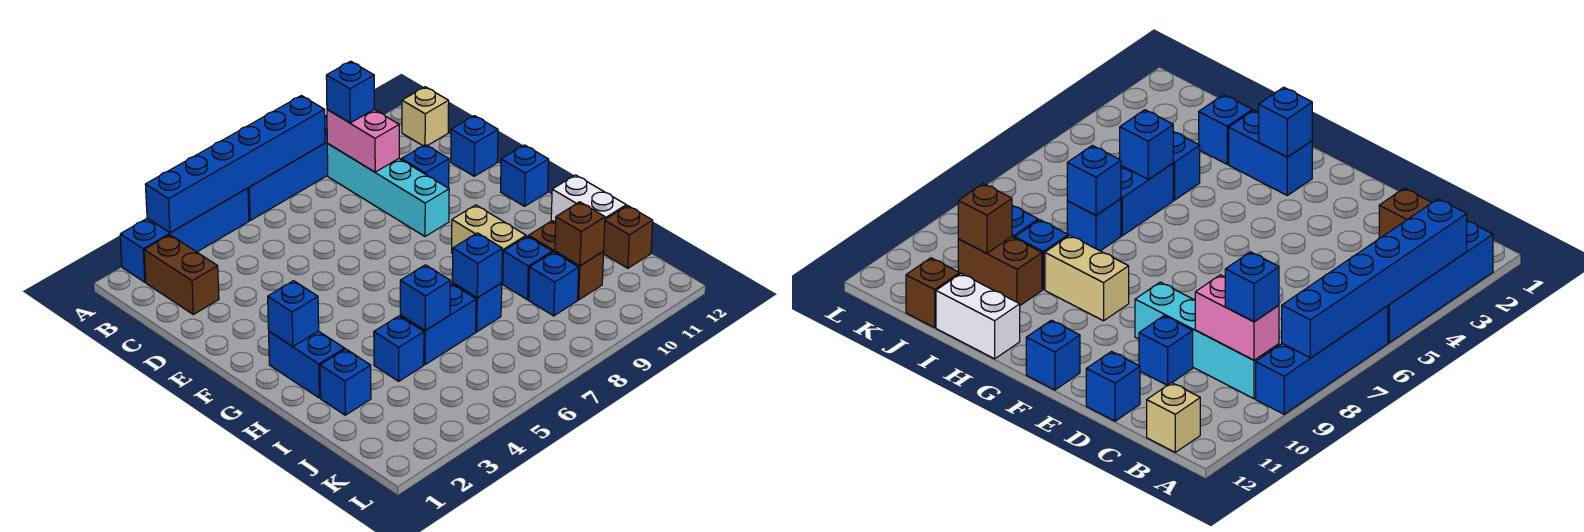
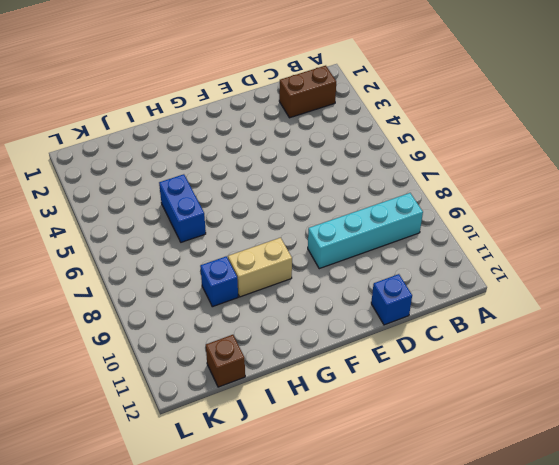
none -> blue brick A2:A5 level 1
none -> blue brick A6:A9 level 1
none -> tan brick B12 level 1

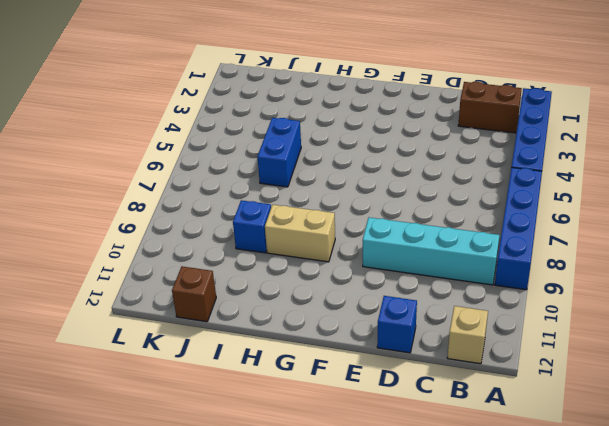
none -> blue brick D10 level 1
none -> blue brick F12 level 1
none -> blue brick G2:H2 level 1

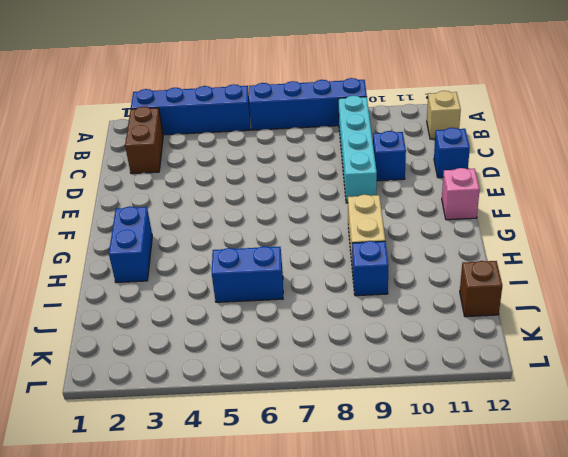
pink brick F12 level 1 -> blue brick F12 level 1
none -> white brick H12:I12 level 1
none -> blue brick I2 level 1
none -> blue brick I4 level 1

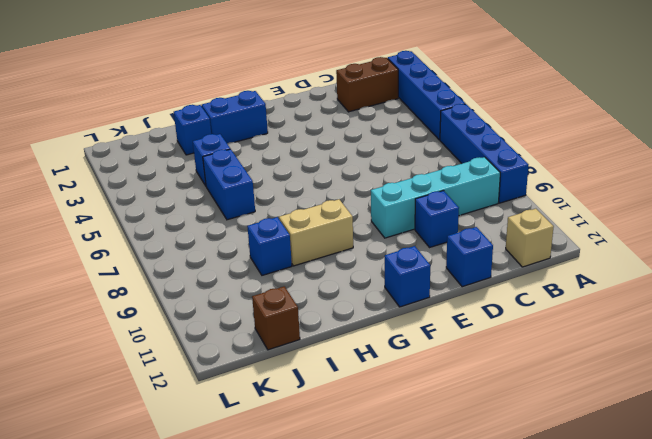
none -> white brick H12:I12 level 1
none -> blue brick I7 level 1
none -> brown brick I10:J10 level 1

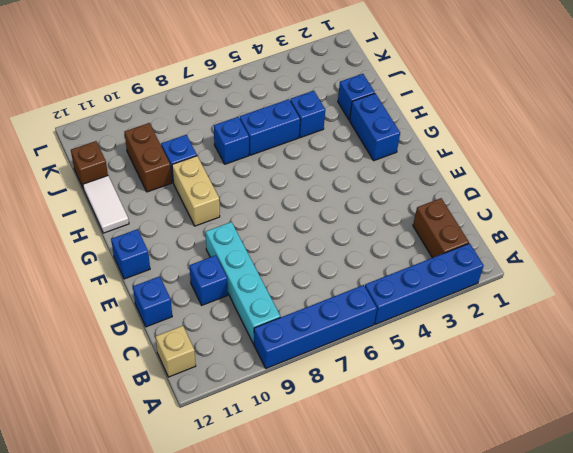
white tile H12:I12 level 1 -> white brick H12:I12 level 1
none -> blue brick J9 level 1
none -> blue brick A3:A8 level 2
none -> pink brick B9:C9 level 2

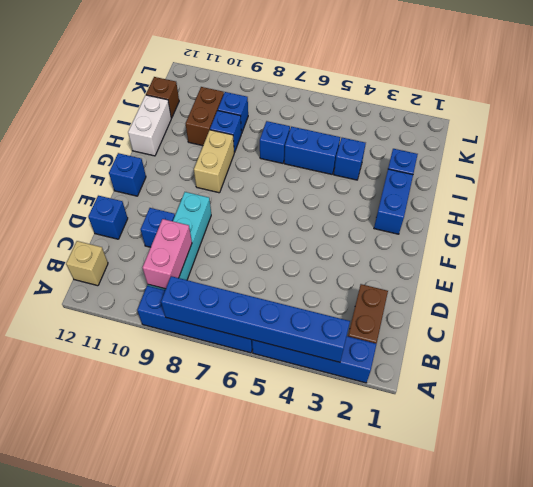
none -> blue brick G2 level 2
none -> blue brick I5 level 2
none -> blue brick I7 level 2

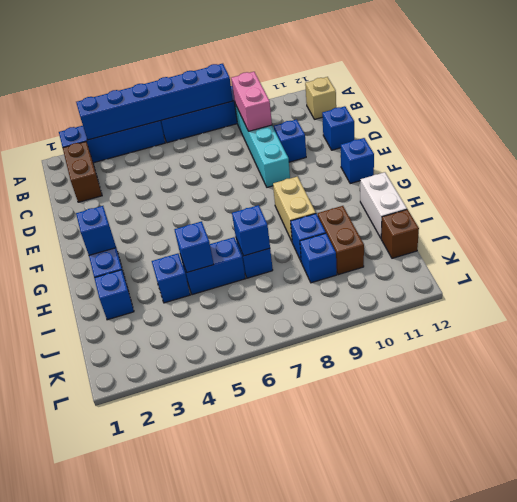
none -> brown brick J10 level 2
none -> blue brick B9 level 3

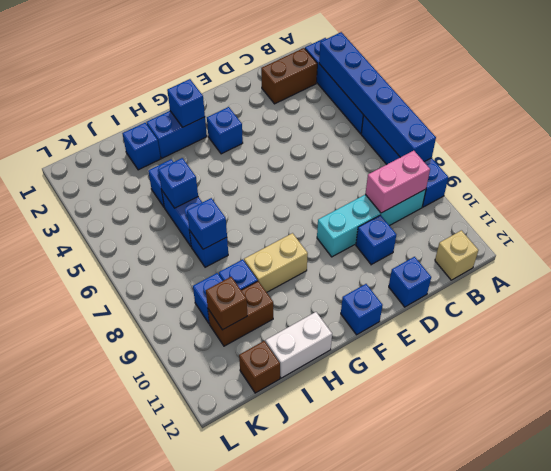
blue brick F3 level 1 -> blue brick B9 level 3

